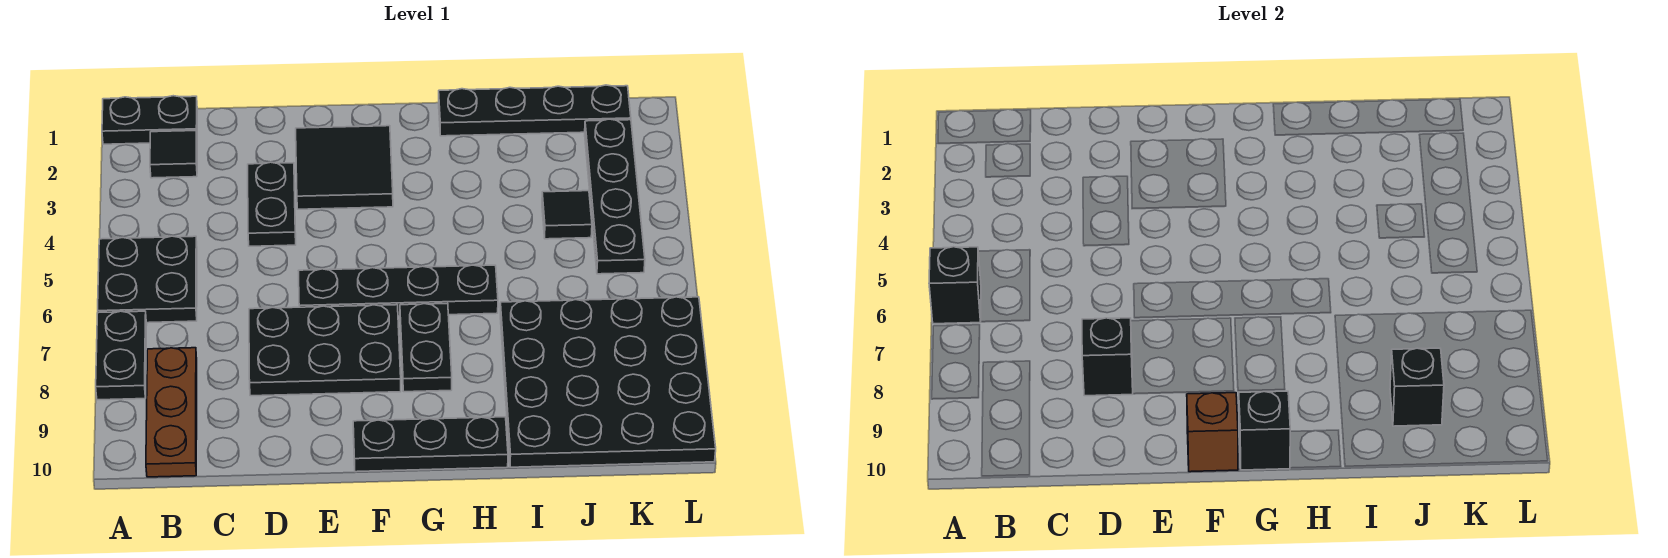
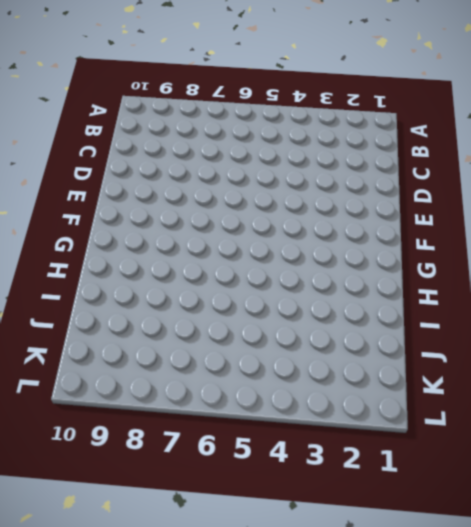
none -> black plate A1:B1 level 1
none -> black plate A5:B6 level 1
none -> black plate A7:A8 level 1

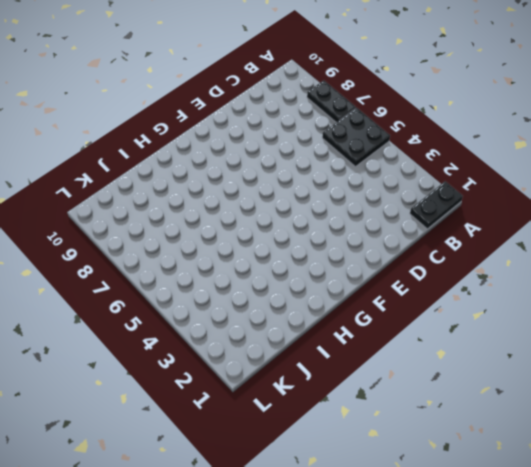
none -> black tile B2 level 1
none -> brown plate B8:B10 level 1
none -> black plate D3:D4 level 1

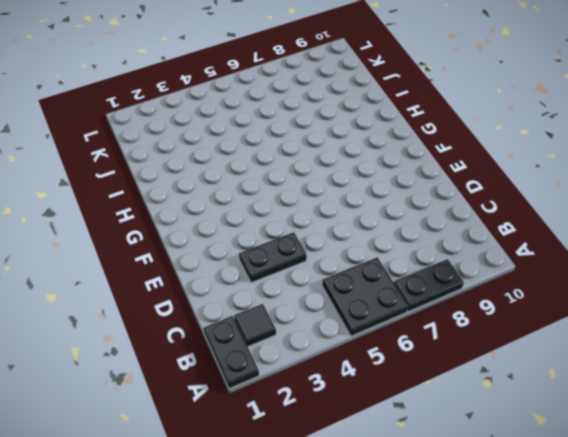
none -> brown plate B8:B10 level 1
none -> black plate D7:F8 level 1
none -> black tile E2:F3 level 1

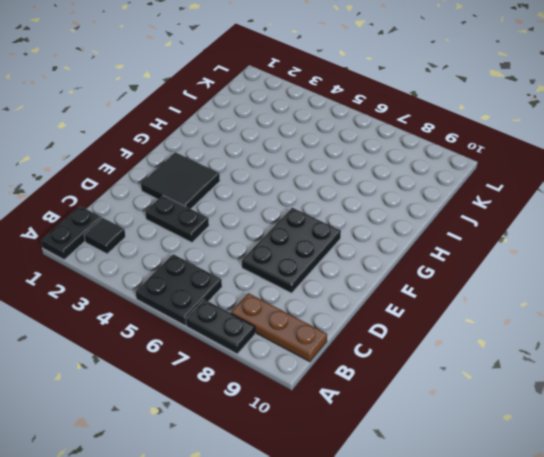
none -> black plate E6:H6 level 1
none -> black plate F10:H10 level 1
none -> black plate G7:G8 level 1

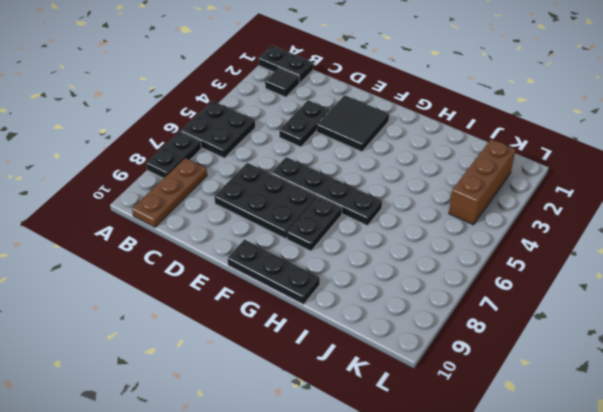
brown brick K2:K4 level 1 -> black plate K2:K5 level 1
none -> black plate H1:K1 level 1
none -> black plate I7:L10 level 1
none -> black tile J4 level 1

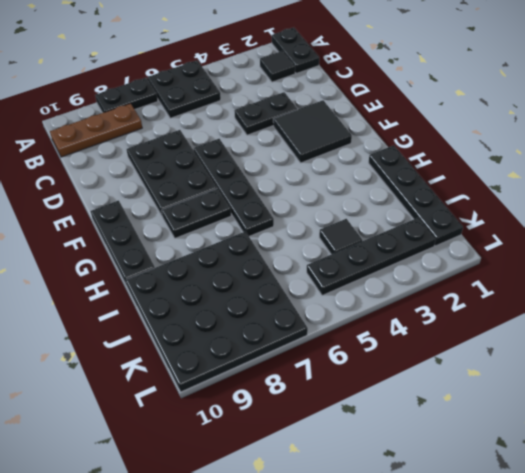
none -> black brick A6 level 2
none -> black brick D8 level 2
none -> brown brick F10 level 2

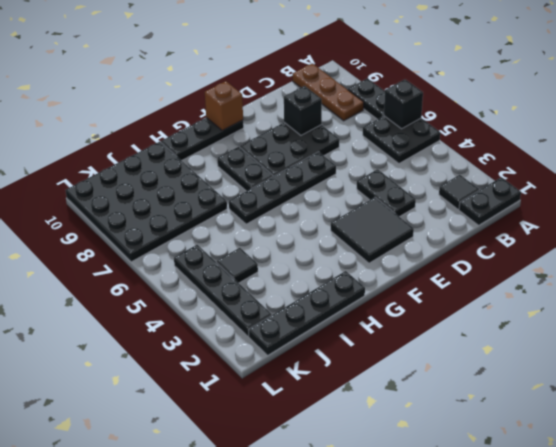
none -> black brick G10 level 2
none -> black brick J9 level 2

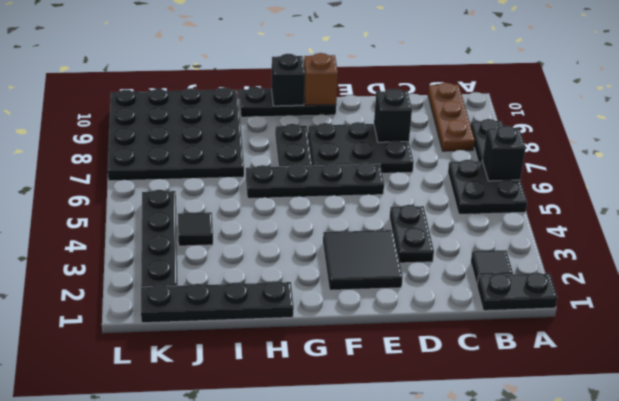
none -> black brick J9 level 2

